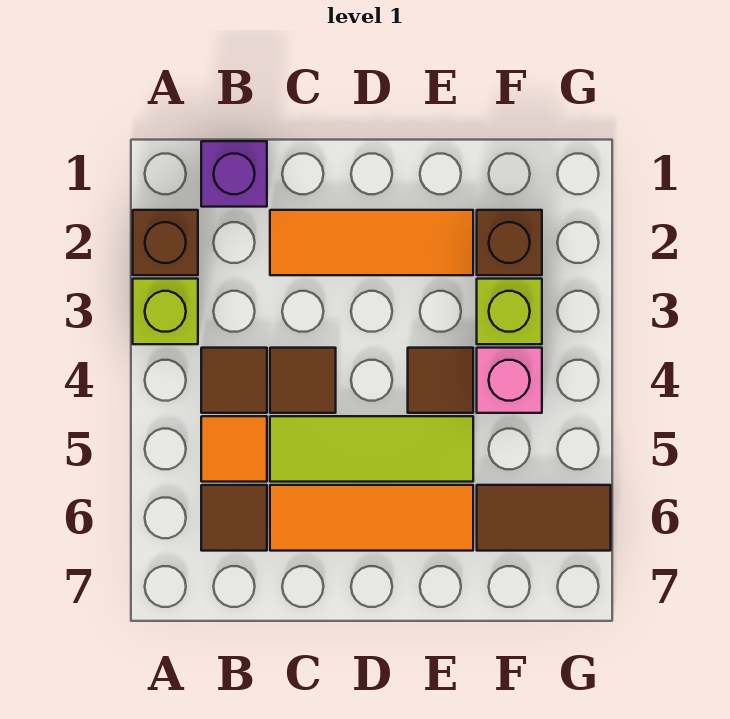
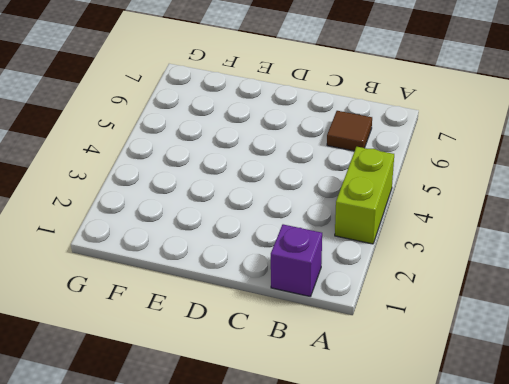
lime brick A3:A4 level 1 -> lime brick A3 level 1
none -> brown brick A2 level 1
none -> brown tile B4 level 1
none -> orange tile B5 level 1

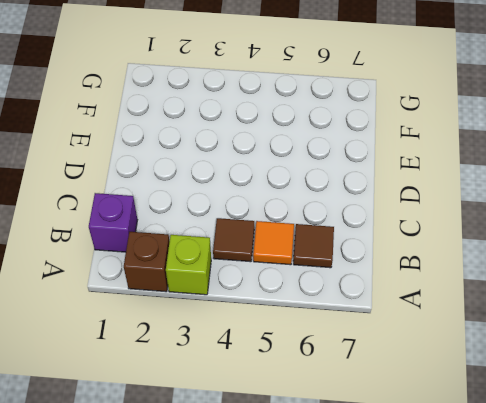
none -> orange tile C2:E2 level 1
none -> brown tile C4 level 1
none -> lime tile C5:E5 level 1

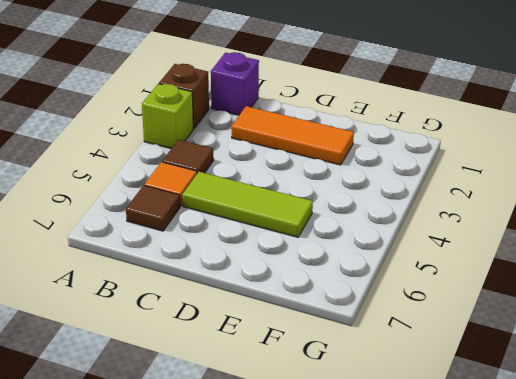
none -> brown tile C4 level 1
none -> orange tile C6:E6 level 1
none -> brown tile E4 level 1

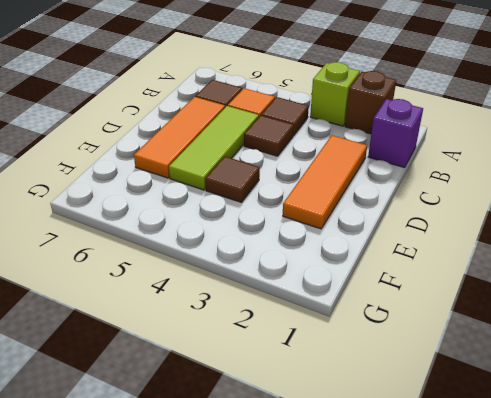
none -> brown brick F2 level 1
none -> lime brick F3 level 1
none -> pink brick F4 level 1

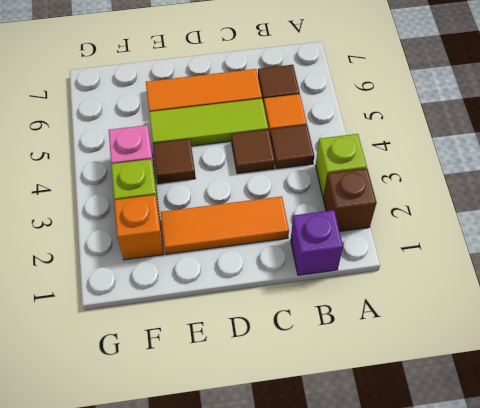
orange brick F2 level 1 -> brown brick F2 level 1
none -> brown tile F6:G6 level 1

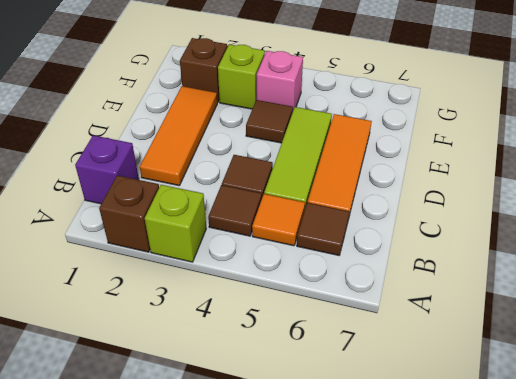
none -> brown tile F6:G6 level 1

